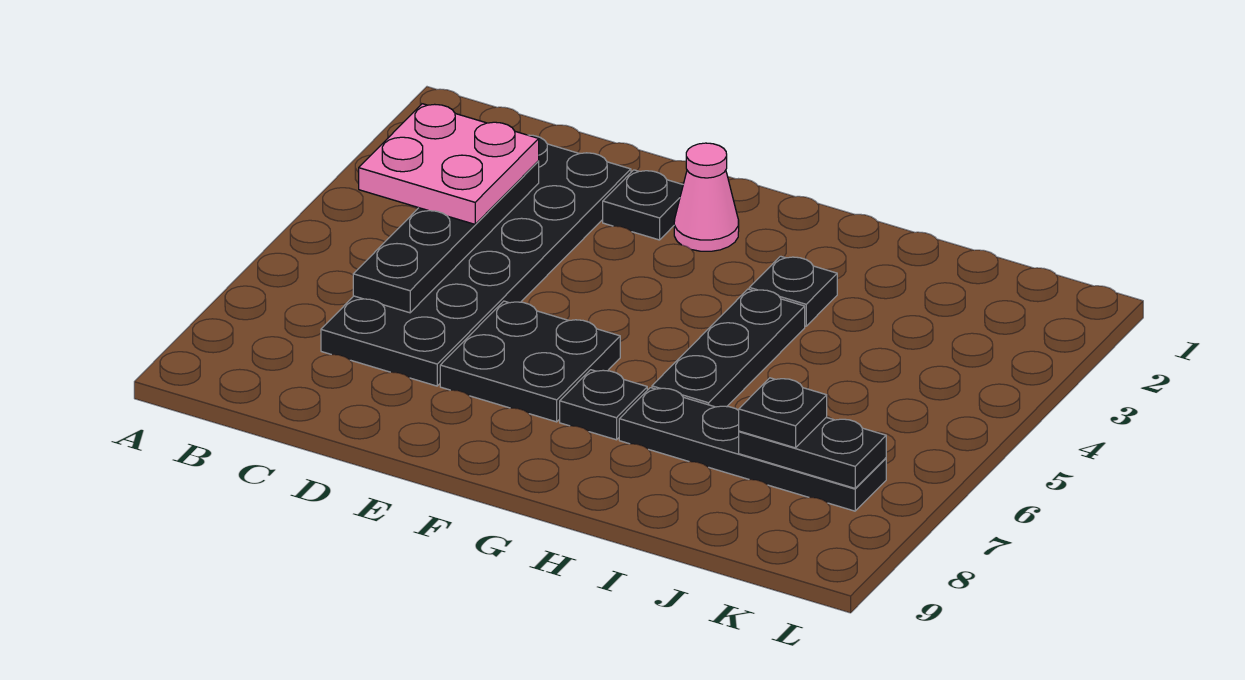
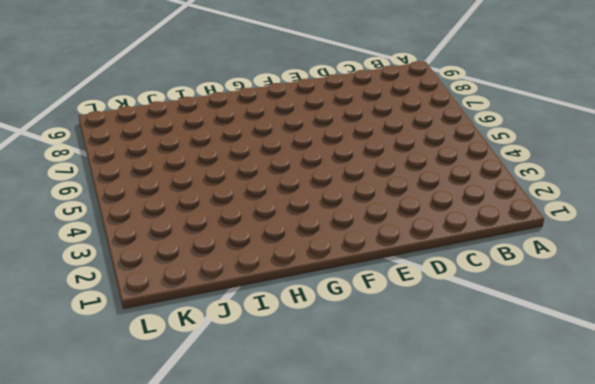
none -> black plate C2:D7 level 1
none -> black plate E2 level 1
none -> black plate E6:F7 level 1

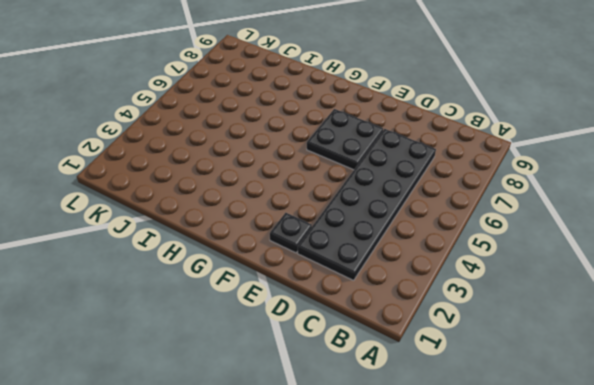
none -> pink cone F2 level 1
none -> black plate G7 level 1
none -> black plate H3 level 1

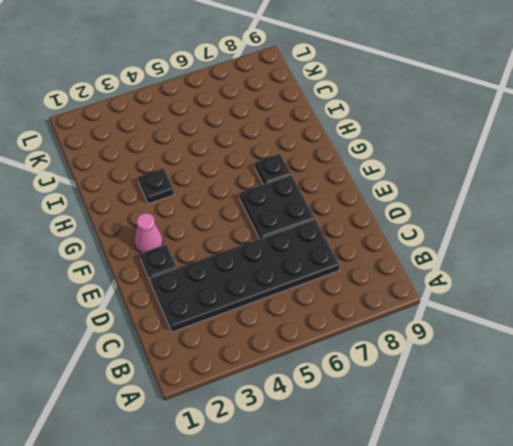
none -> black plate H4:H6 level 1
none -> black plate H7:K7 level 1
none -> black plate C3:C6 level 2

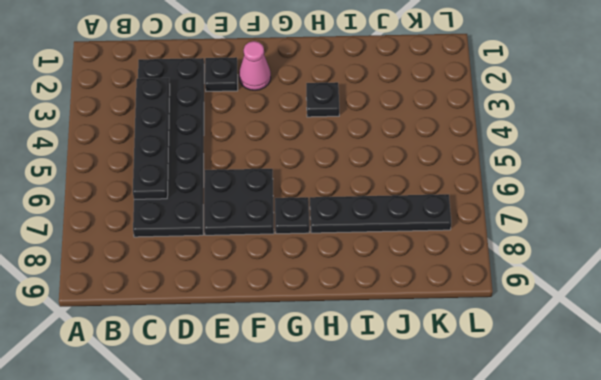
none -> black plate H4:H6 level 1
none -> black plate J7:K7 level 2
none -> pink plate B3:C4 level 3

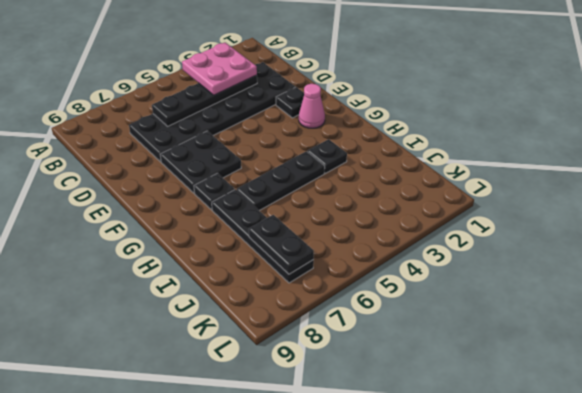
none -> black plate J7 level 3

